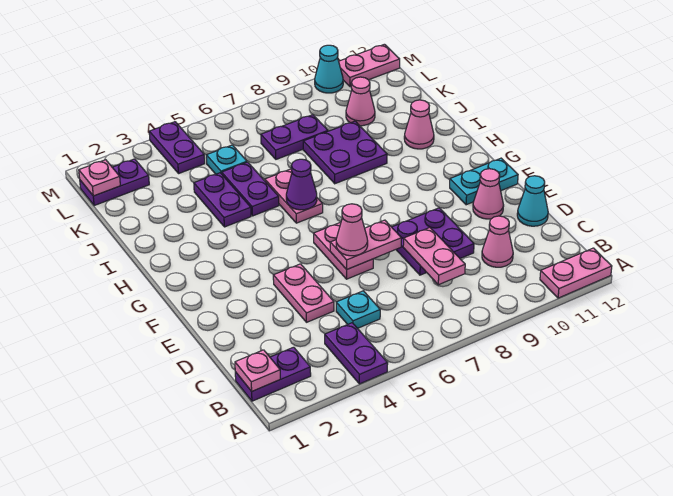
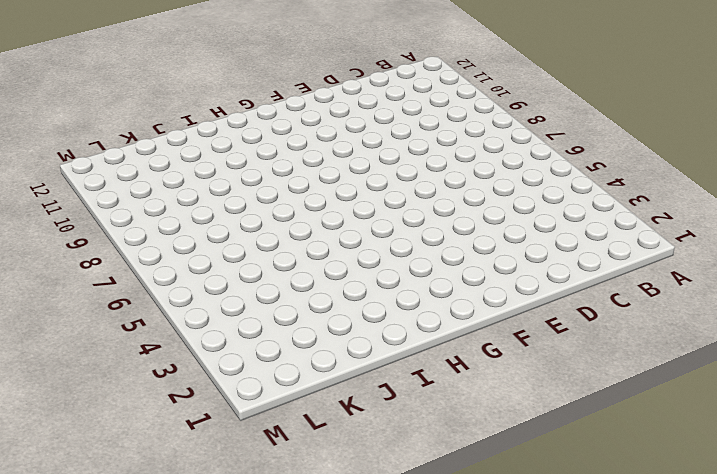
none -> purple plate A4:B4 level 1
none -> pink plate A11:A12 level 1
none -> purple plate B1:B2 level 1

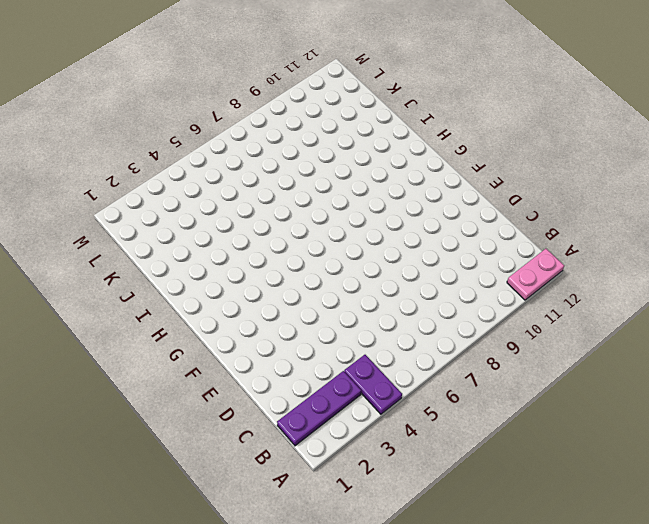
purple plate B1:B3 level 1 -> purple plate B1:B2 level 1
none -> cyan plate C5 level 1
none -> pink cone C10 level 1
none -> pink plate D4:E4 level 1

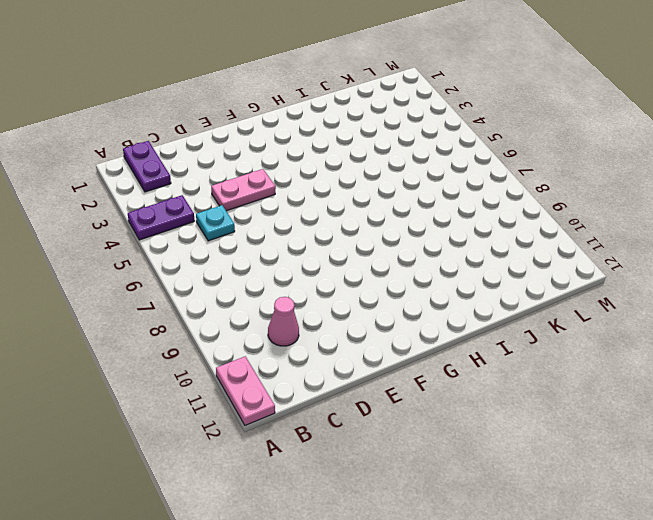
none -> purple plate D8:E9 level 1
none -> cyan cone D12 level 1
none -> pink plate E6:F6 level 1

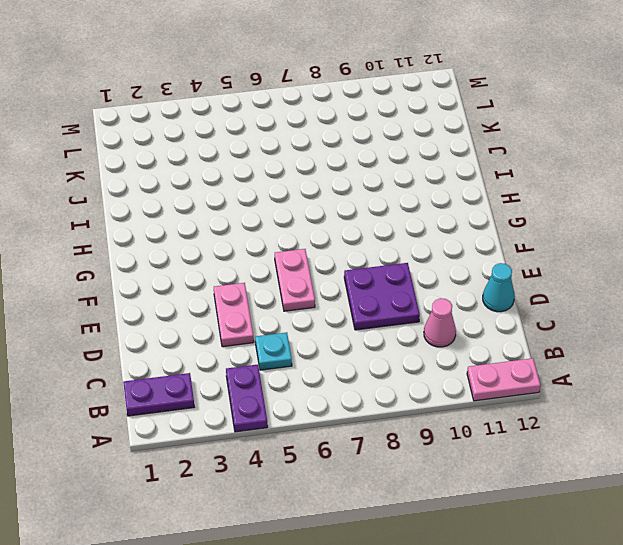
none -> pink cone E11 level 1
none -> cyan plate F11:F12 level 1
none -> pink plate H6:I6 level 1

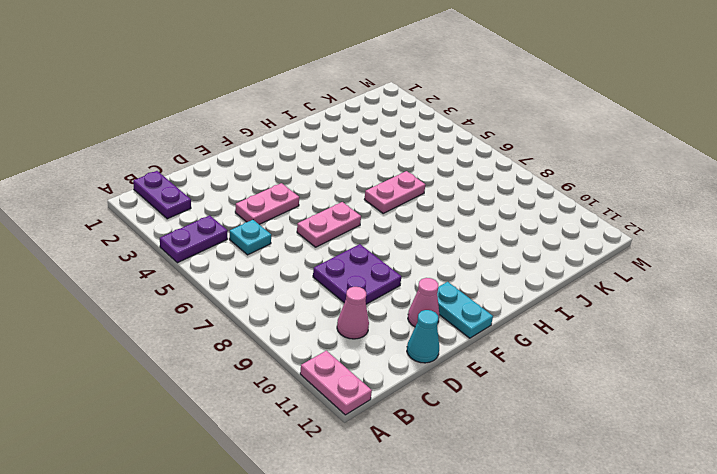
none -> purple plate I4:J4 level 1
none -> purple plate I5:J5 level 1
none -> purple plate I8:J9 level 1

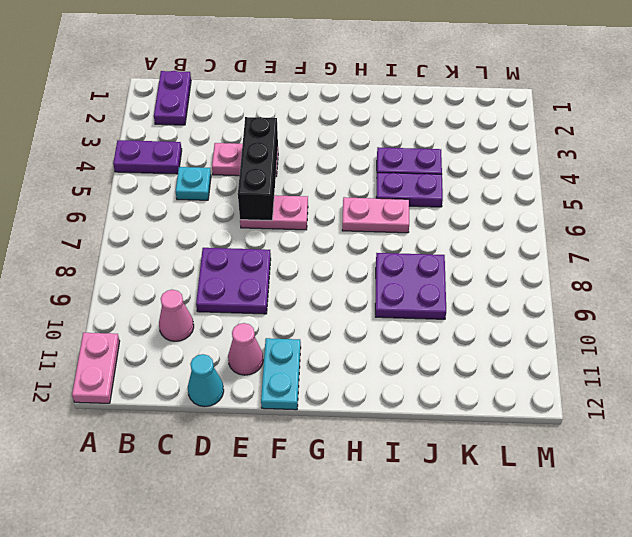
black brick E4:E6 level 2 -> pink plate E6:E7 level 2
none -> pink cone I11 level 1
none -> cyan plate K5 level 1
none -> purple plate K7:K8 level 1

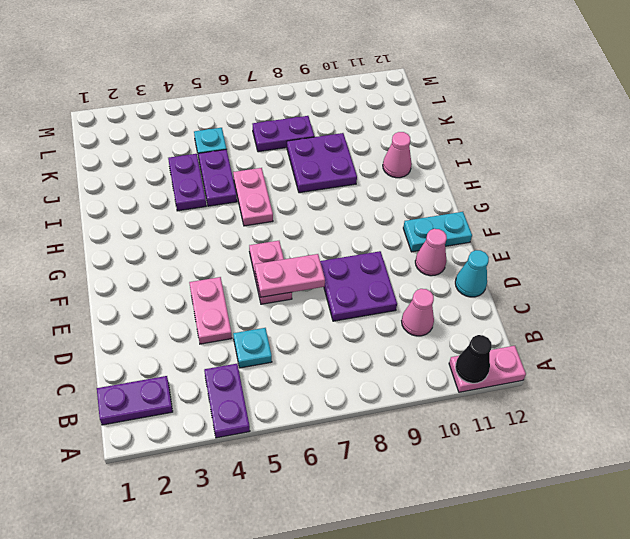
black cone A11 level 2 -> none
none -> pink cone K10 level 1
none -> purple plate L1:L2 level 1
none -> purple plate L4:M4 level 1

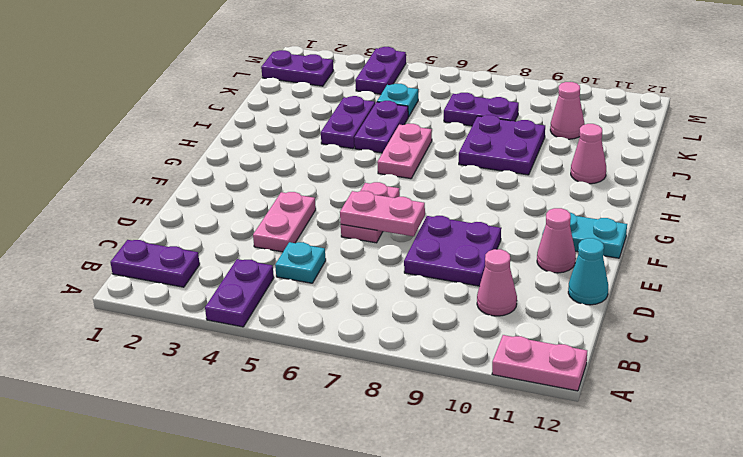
none -> cyan cone M10 level 1
none -> pink plate M11:M12 level 1
none -> pink plate B1 level 2

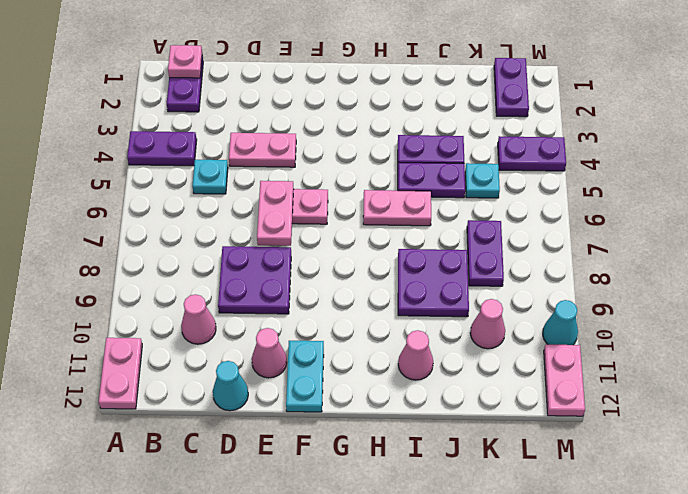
none -> pink plate C8:D8 level 2
none -> purple cone H6 level 2
none -> pink plate L1 level 2

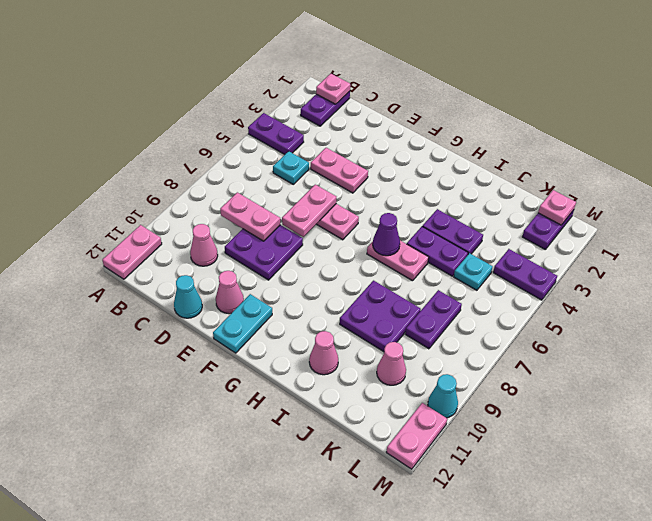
none -> pink cone E6 level 3

